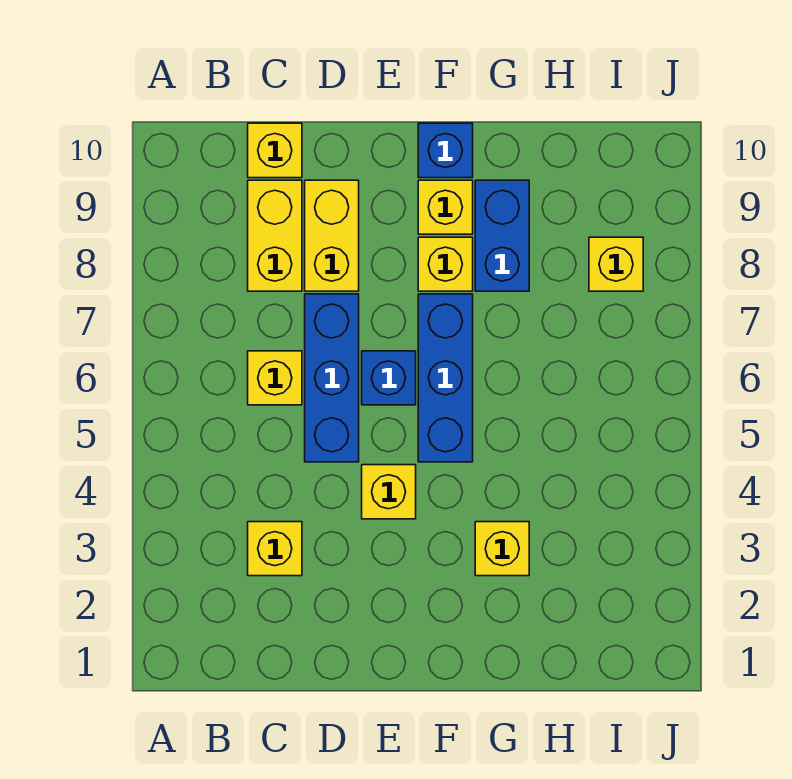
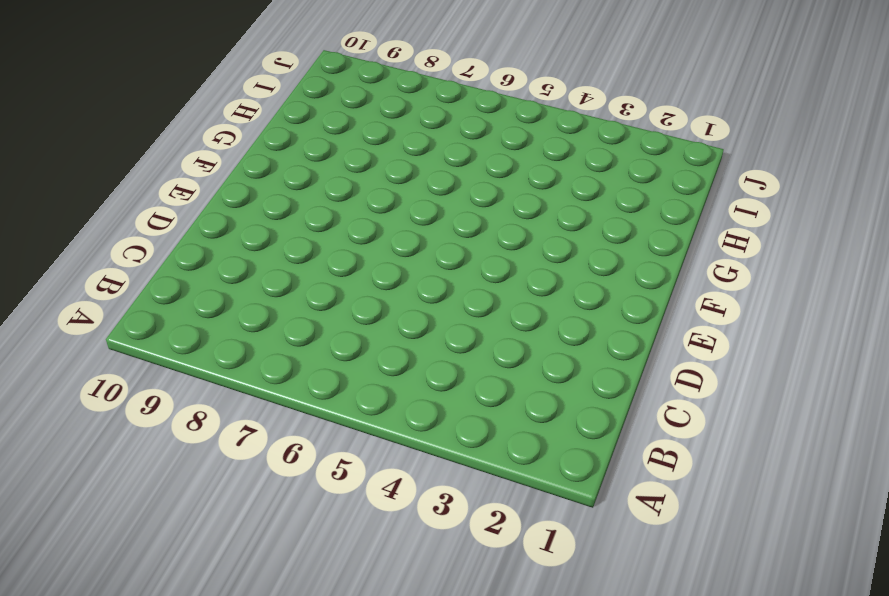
none -> yellow brick C3 level 1
none -> yellow brick C6 level 1
none -> yellow brick C8:C9 level 1

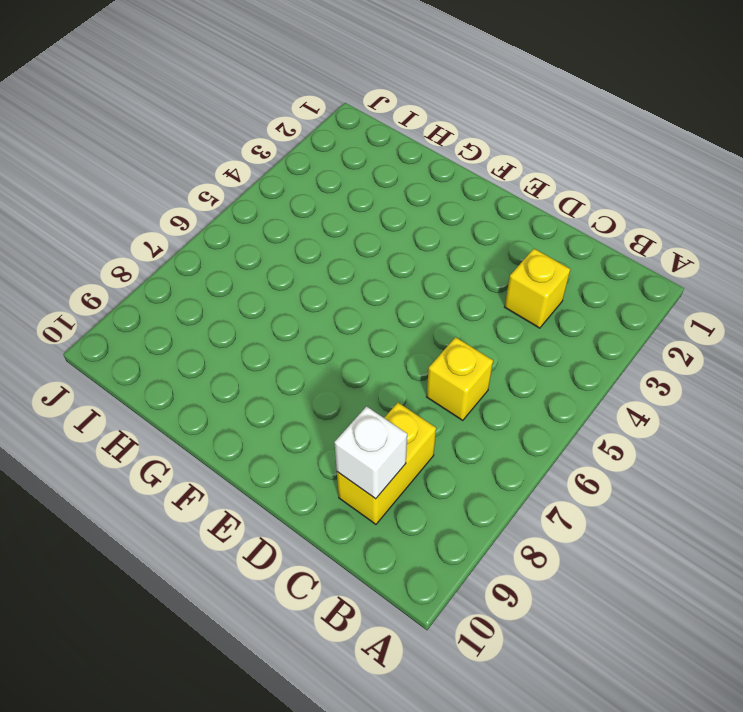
white brick C9 level 2 -> none
none -> yellow brick C10 level 1
none -> blue brick D5:D7 level 1
none -> yellow brick D8:D9 level 1

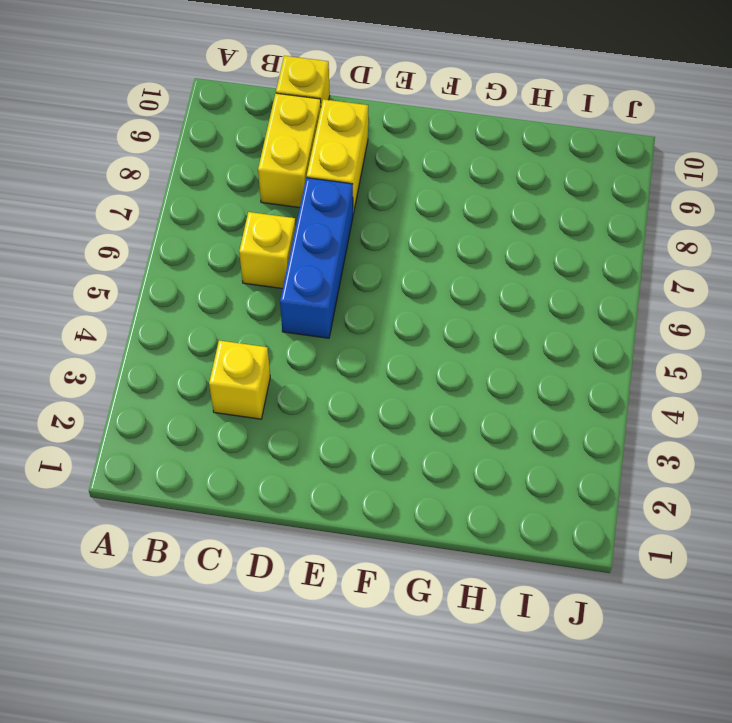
none -> yellow brick E4 level 1
none -> blue brick E6 level 1
none -> blue brick F5:F7 level 1

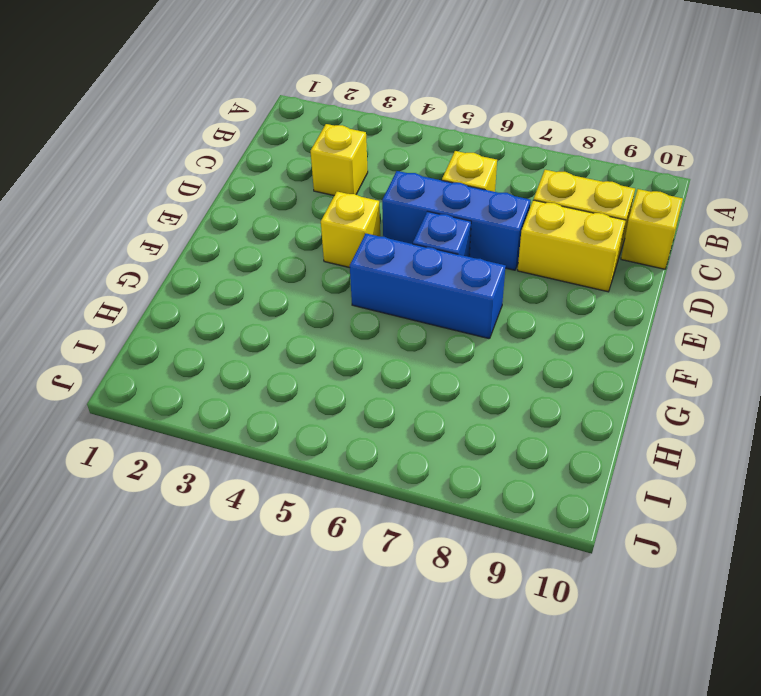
none -> yellow brick F8 level 1
none -> yellow brick F9 level 1
none -> blue brick F10 level 1

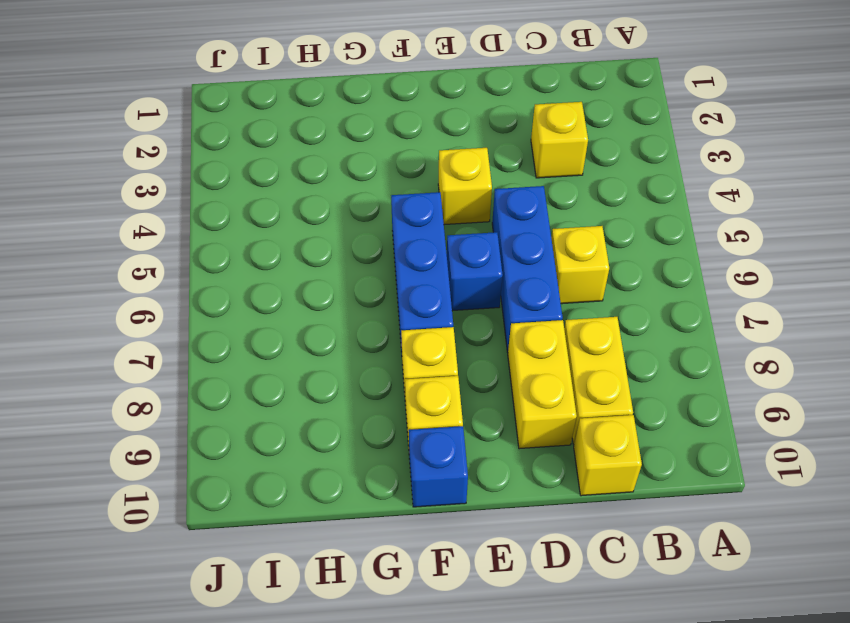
none -> yellow brick G3 level 1
none -> blue brick G8:G9 level 1
none -> yellow brick I8 level 1

